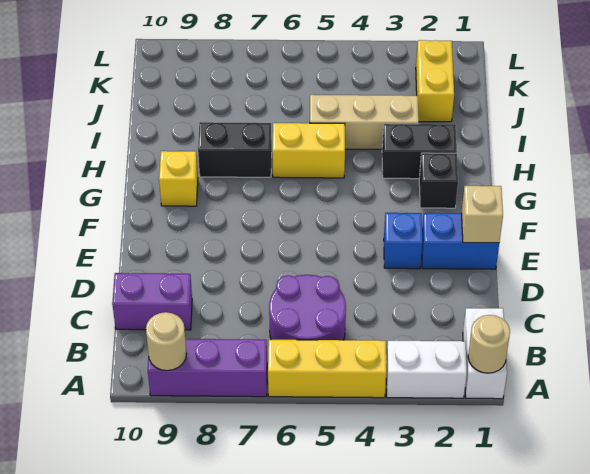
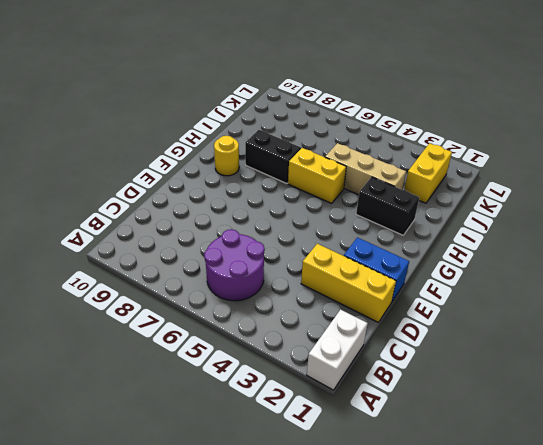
yellow brick D1:D3 level 1 -> yellow brick A4:A6 level 1
yellow round brick G9 level 1 -> yellow brick G9 level 1
none -> white brick A2:A3 level 1
none -> purple brick A7:A9 level 1
none -> purple brick C9:C10 level 1

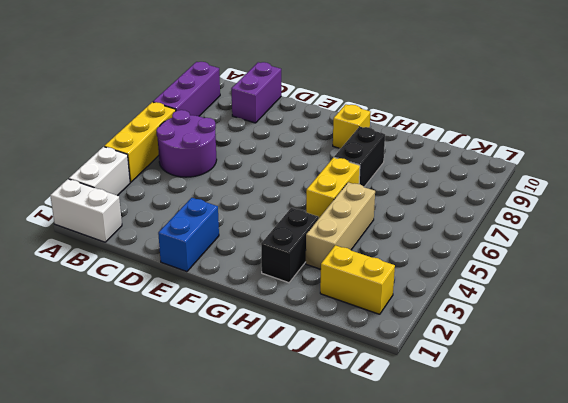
none -> blue brick E3 level 1
none -> black brick G2 level 1
none -> tan round brick A1 level 2

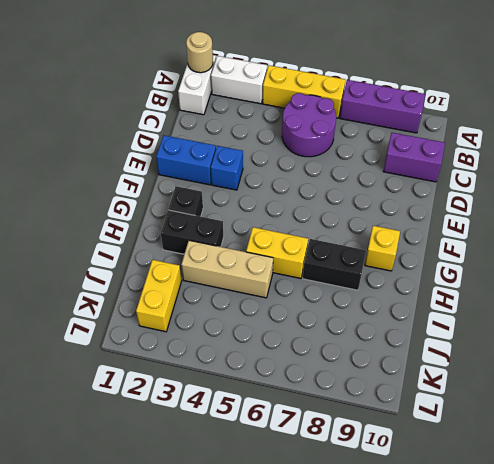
none -> tan round brick A9 level 2
none -> tan brick E1 level 2

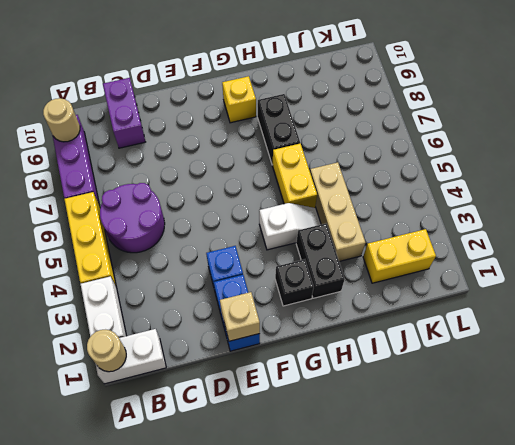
white slope G4:H4 level 1 top G -> none

